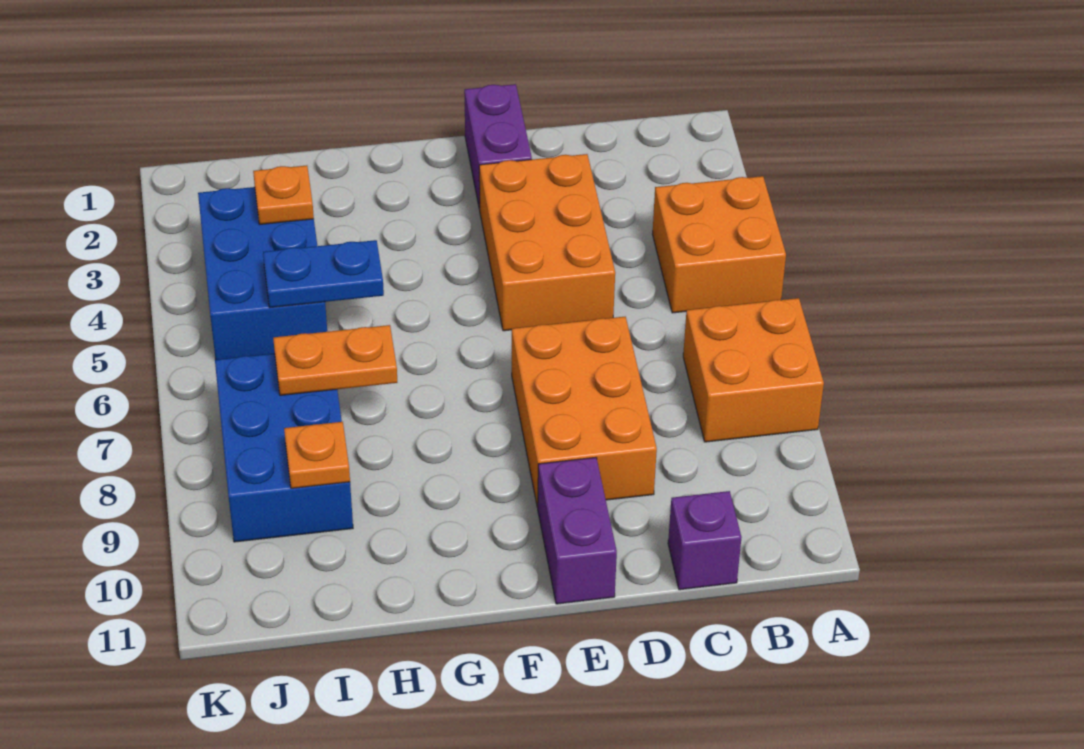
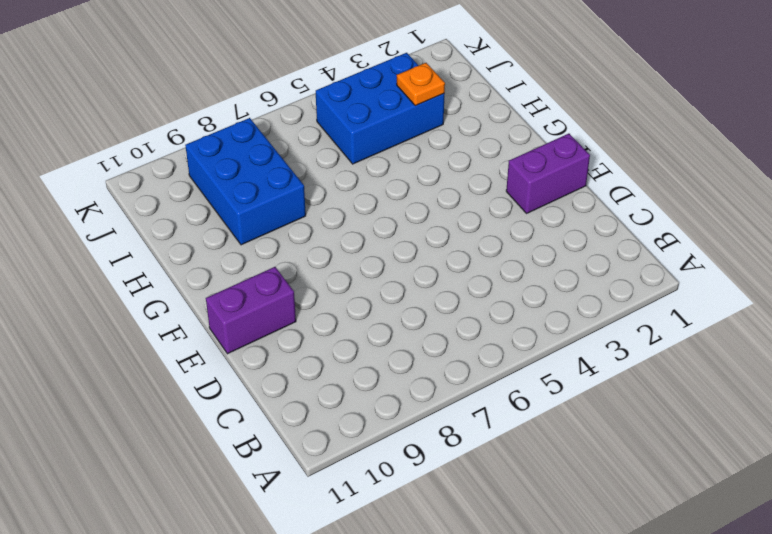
blue brick H8:J9 level 1 -> blue brick I7:J9 level 1
none -> orange brick A4:B5 level 1
none -> orange brick A7:B8 level 1
none -> purple brick C11 level 1

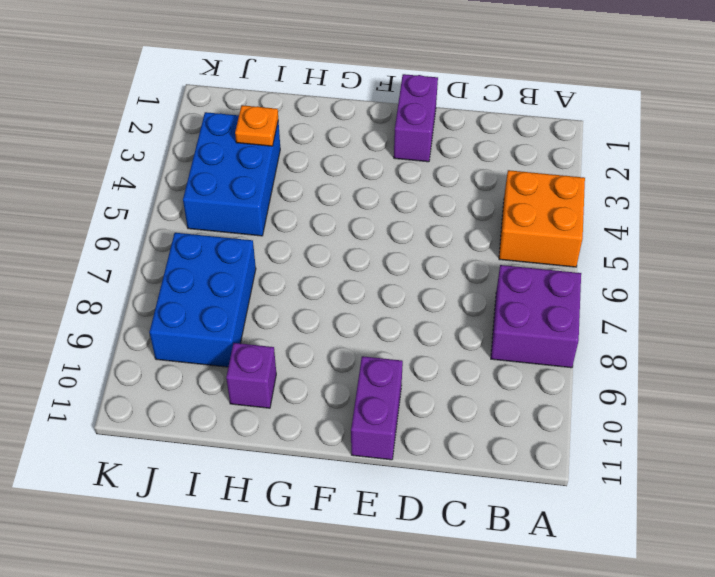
purple brick A7:B8 level 1 -> orange brick A7:B8 level 1
purple brick H10 level 1 -> purple brick C11 level 1
none -> orange brick D3:E5 level 1
none -> orange brick D7:E9 level 1
none -> blue plate H5:I5 level 2

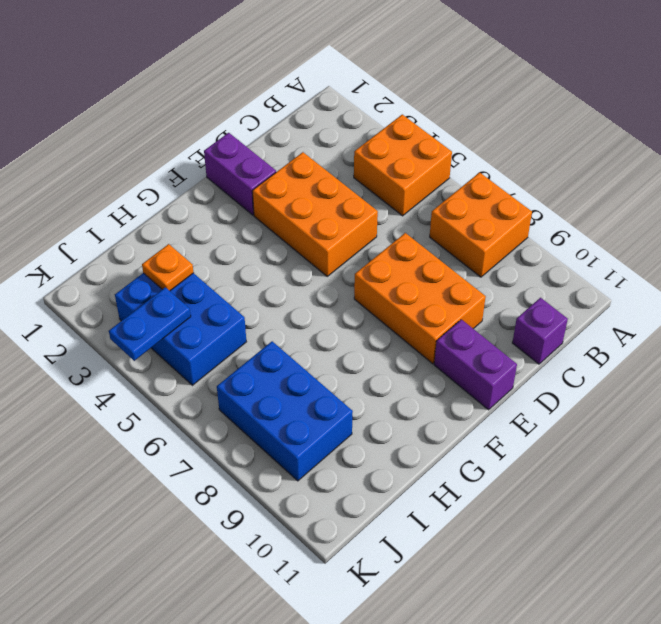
blue plate J4:K4 level 2 -> blue plate H5:I5 level 2
none -> orange plate H7:I7 level 2
none -> orange plate I9 level 2

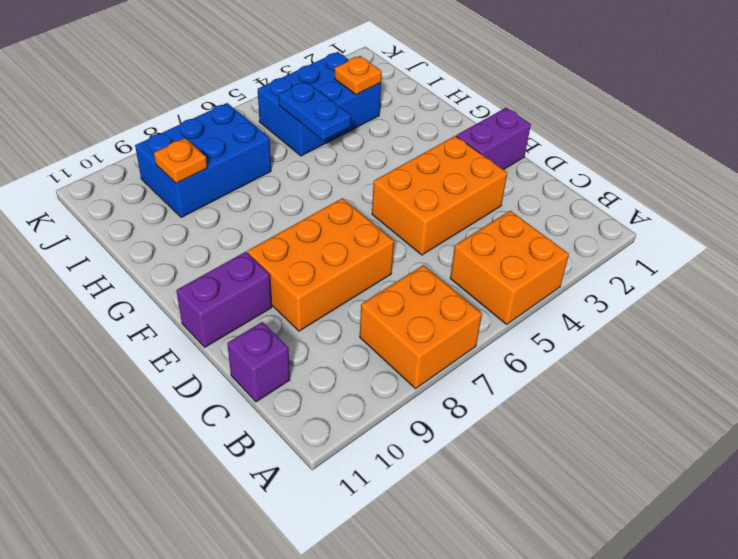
none -> orange plate H7:I7 level 2

